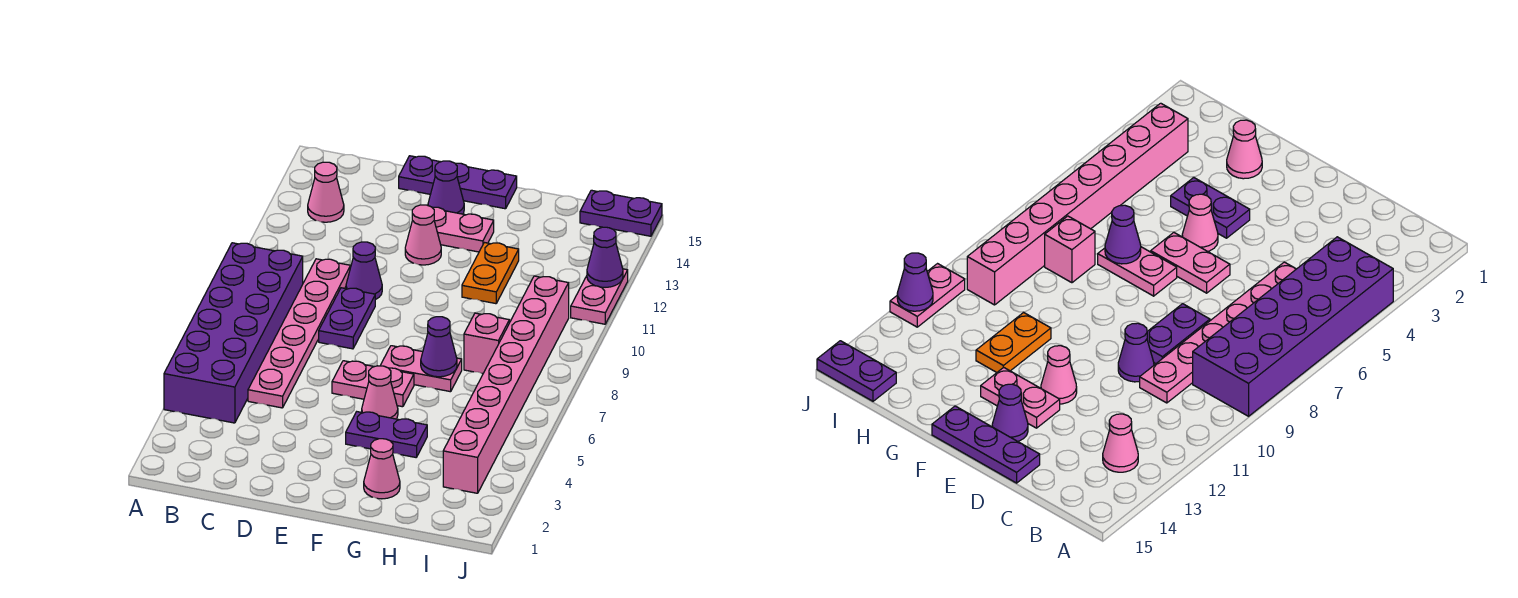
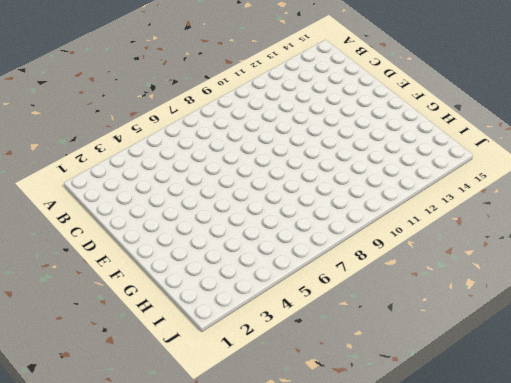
none -> purple brick A4:B9 level 1
none -> pink cone B13 level 1
none -> pink plate C5:C10 level 1

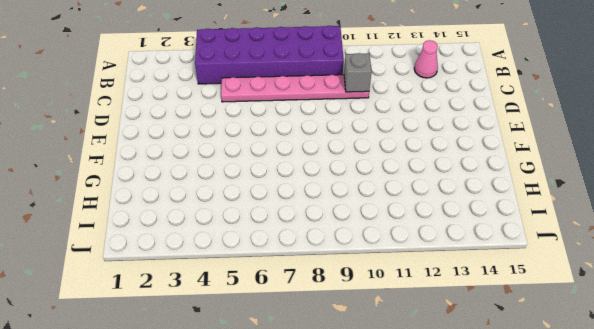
grey brick C10 level 2 -> none
none -> purple plate D8:D9 level 1
none -> purple cone D10 level 1
none -> purple plate D15:F15 level 1

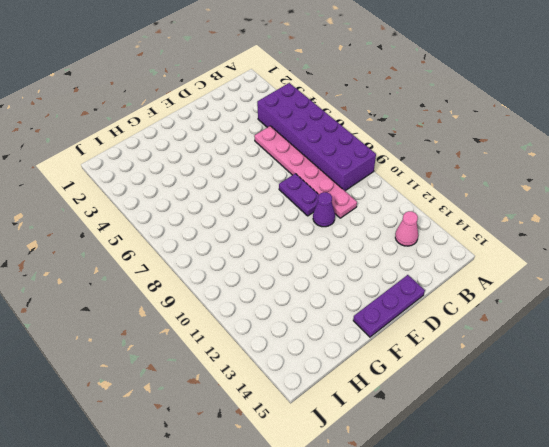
none -> pink plate E6:F6 level 1
none -> pink cone E12 level 1
none -> pink plate E13:F13 level 1

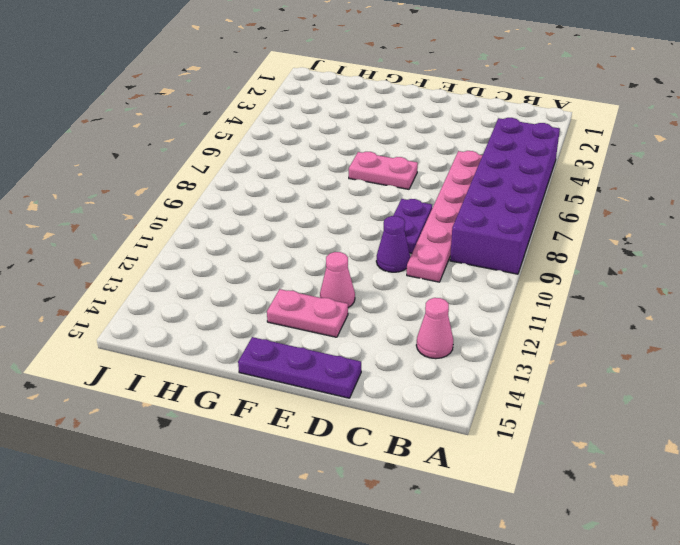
none -> purple cone E14 level 1
none -> purple plate F4:G4 level 1
none -> pink cone F5 level 1

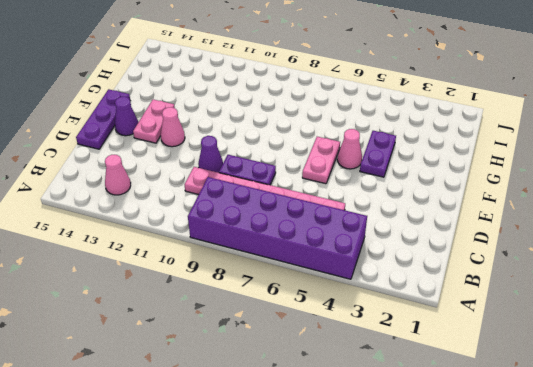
none -> pink plate F7:G7 level 1
none -> pink cone G2 level 1
none -> orange plate G11:G12 level 1

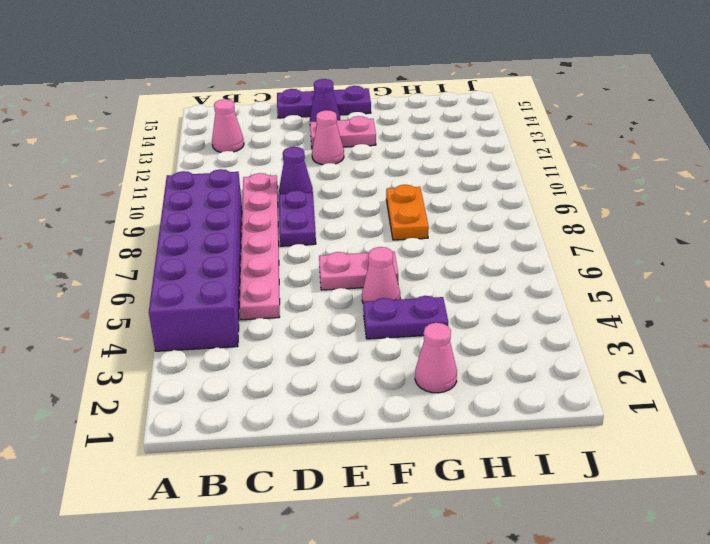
orange plate G8:G9 level 1 -> orange plate G11:G12 level 1
none -> pink plate F7:G7 level 1
none -> pink brick H8 level 1
none -> pink brick I3:I10 level 1

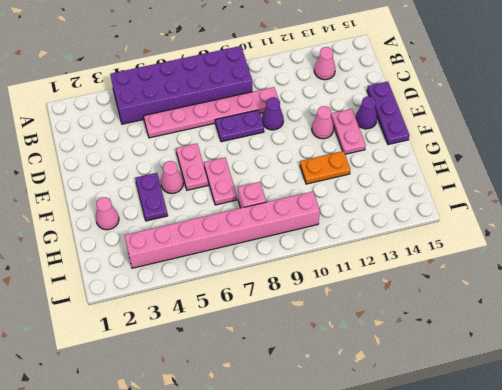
none -> purple plate I15:J15 level 1
none -> pink plate J11:J12 level 1
none -> purple cone G7 level 2

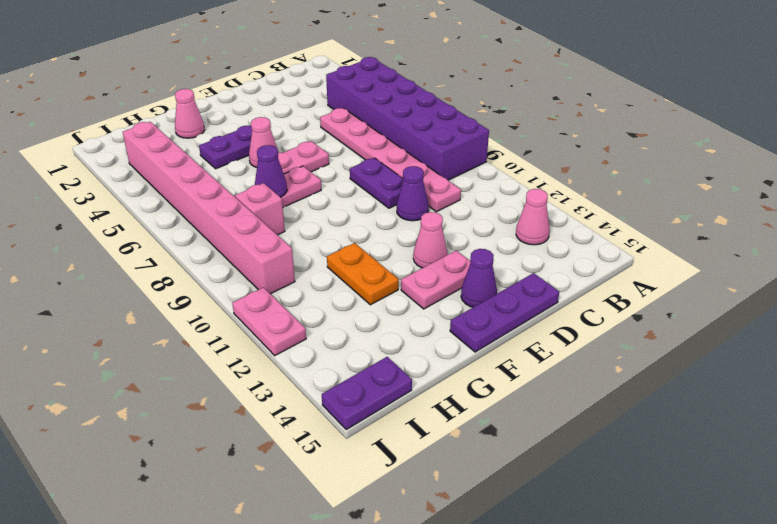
none -> purple cone J12 level 2

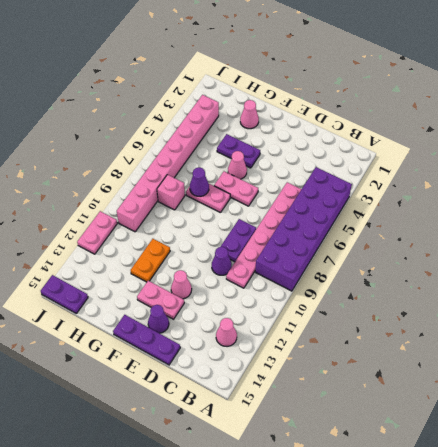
none -> purple cone J12 level 2

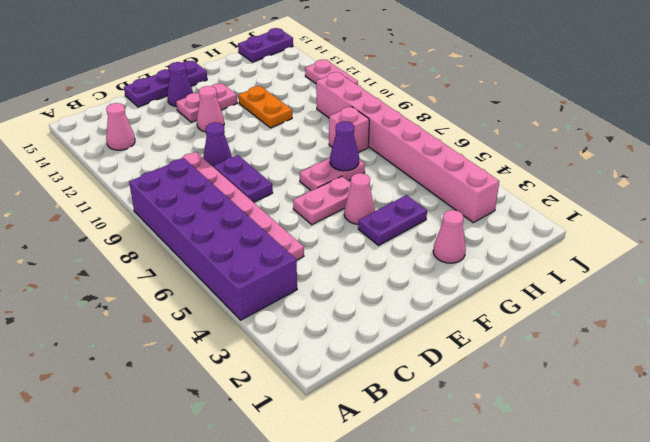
none -> purple cone J12 level 2

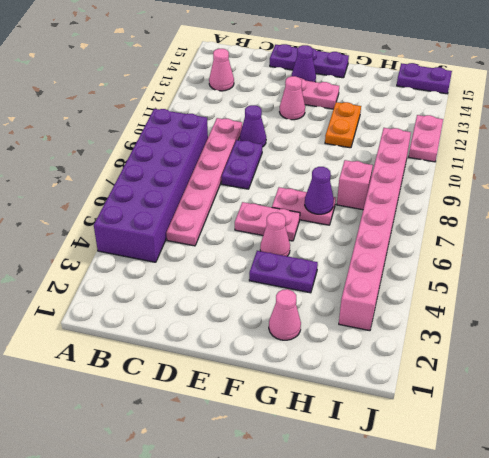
none -> purple cone J12 level 2

